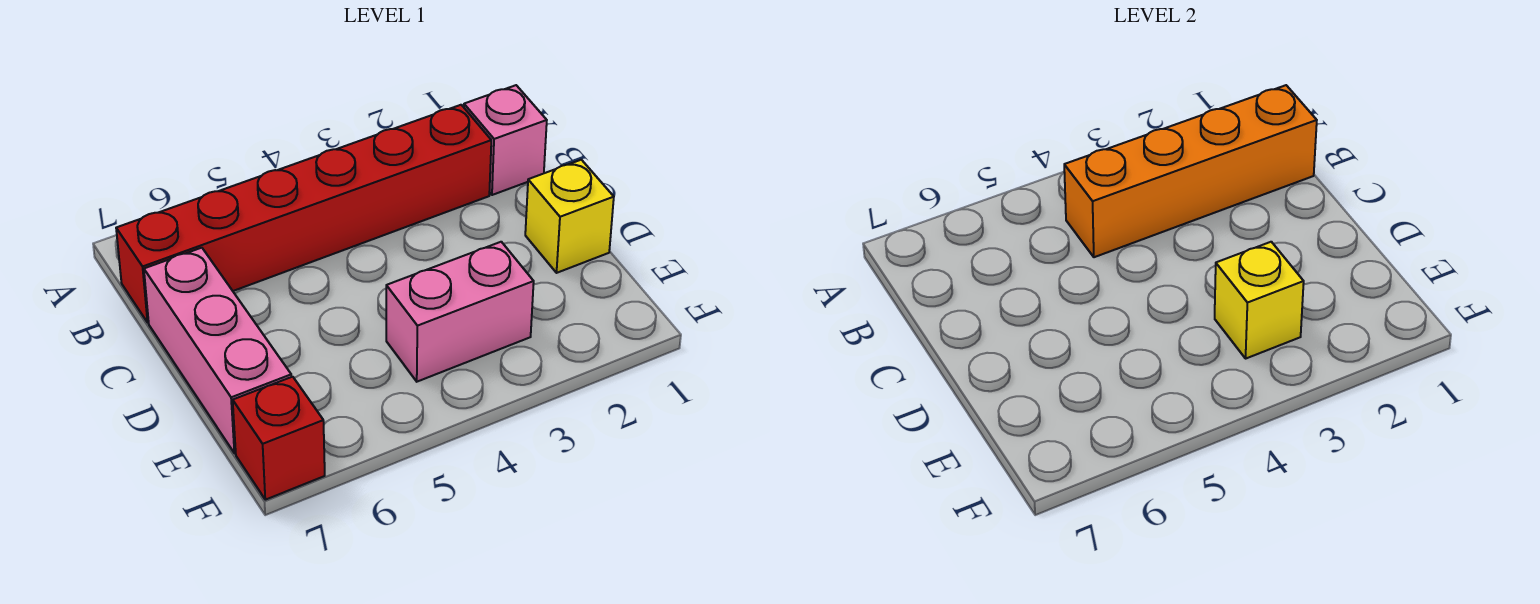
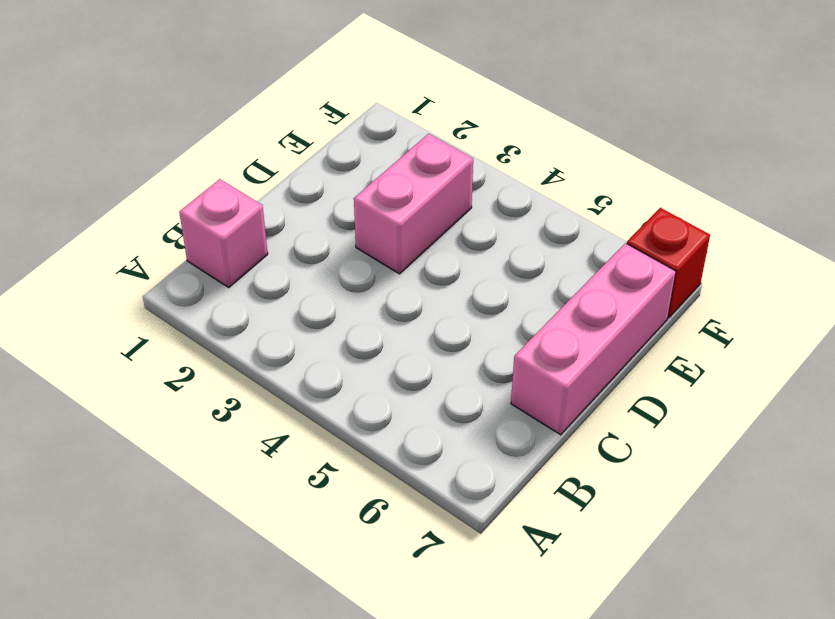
pink brick D3:E3 level 1 -> pink brick E3:E4 level 1
none -> red brick B2:B7 level 1
none -> yellow brick D1 level 1

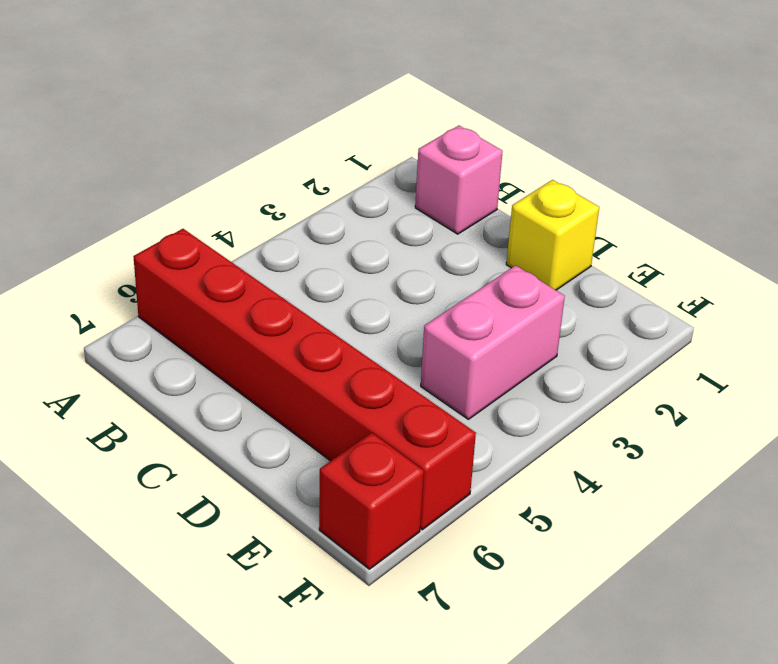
red brick A6:F6 level 1 -> red brick B2:B7 level 1
none -> pink brick C7:E7 level 1
none -> orange brick B1:B4 level 2

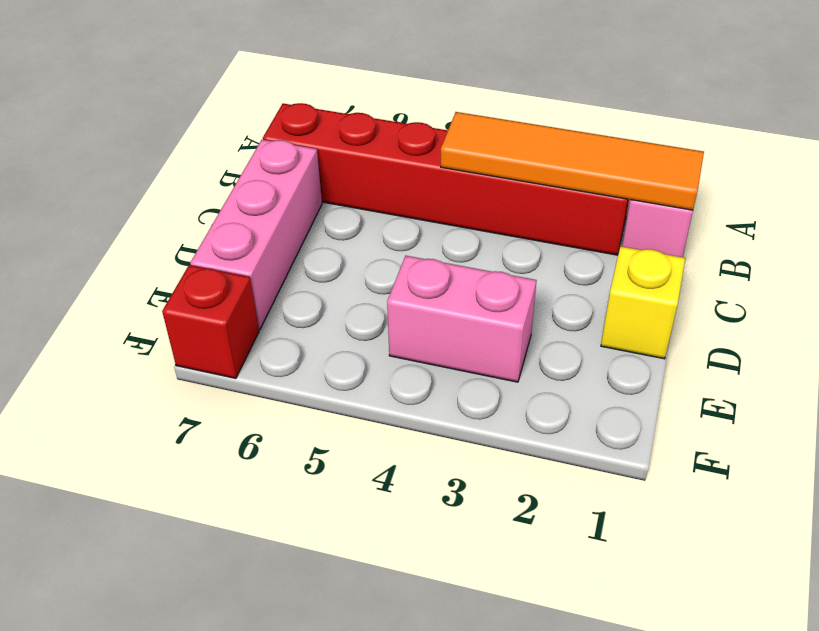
orange tile B1:B4 level 2 -> orange brick B1:B4 level 2
none -> yellow brick E3 level 2

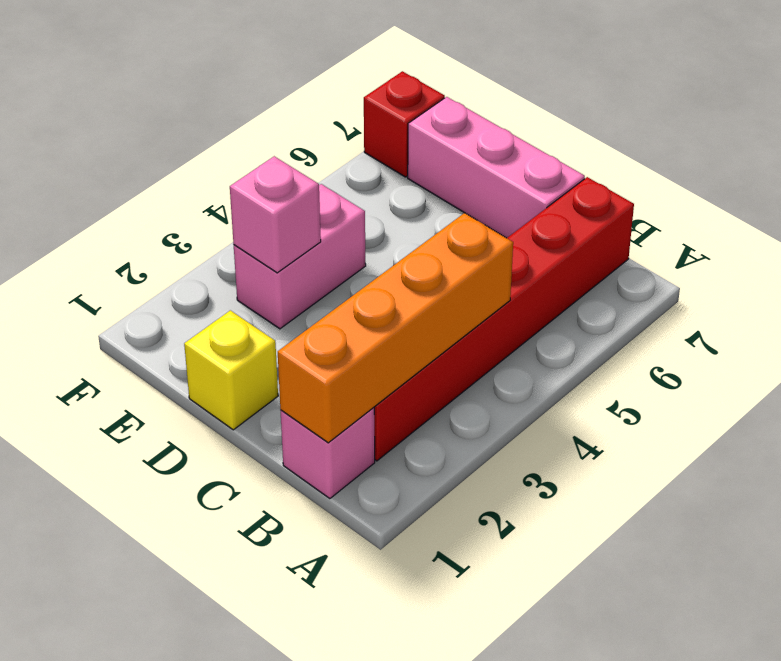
pink brick E3 level 2 -> yellow brick E3 level 2

